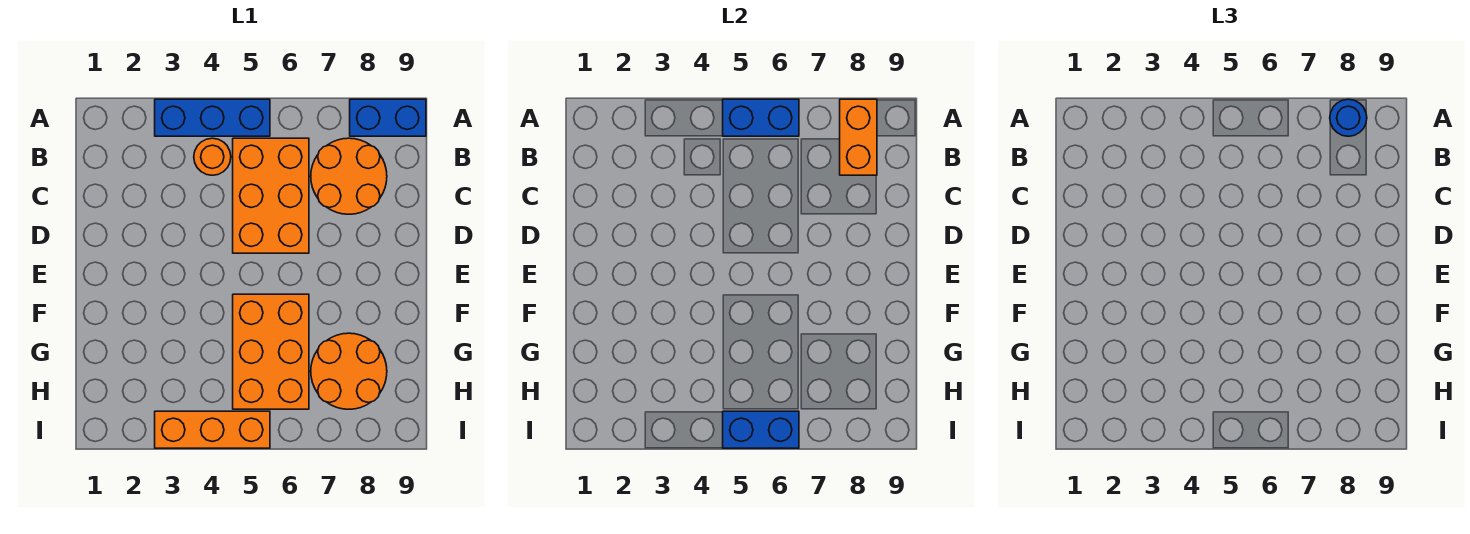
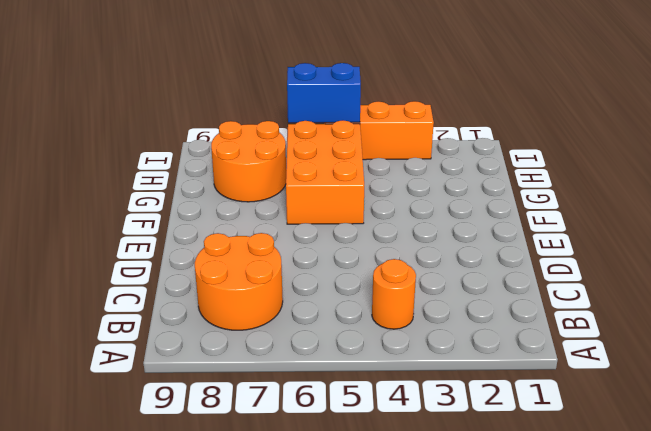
none -> blue brick A3:A5 level 1
none -> blue brick A8:A9 level 1
none -> orange brick B5:D6 level 1

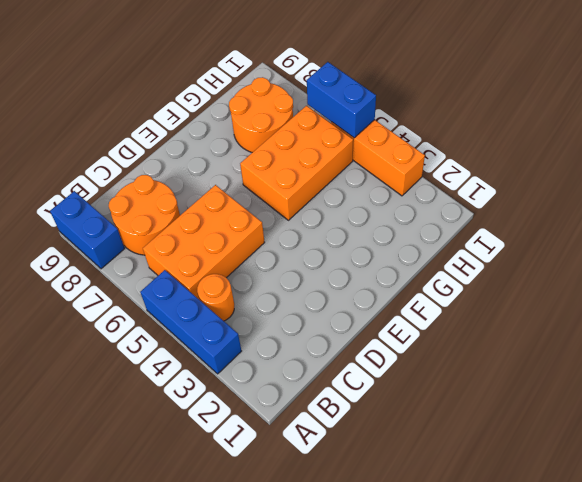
none -> blue brick A5:A6 level 2
none -> orange brick A8:B8 level 2
none -> blue round brick A8 level 3

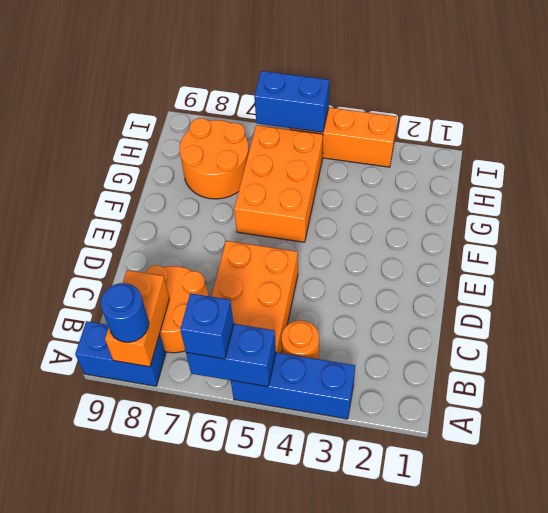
blue brick A6 level 3 -> none

